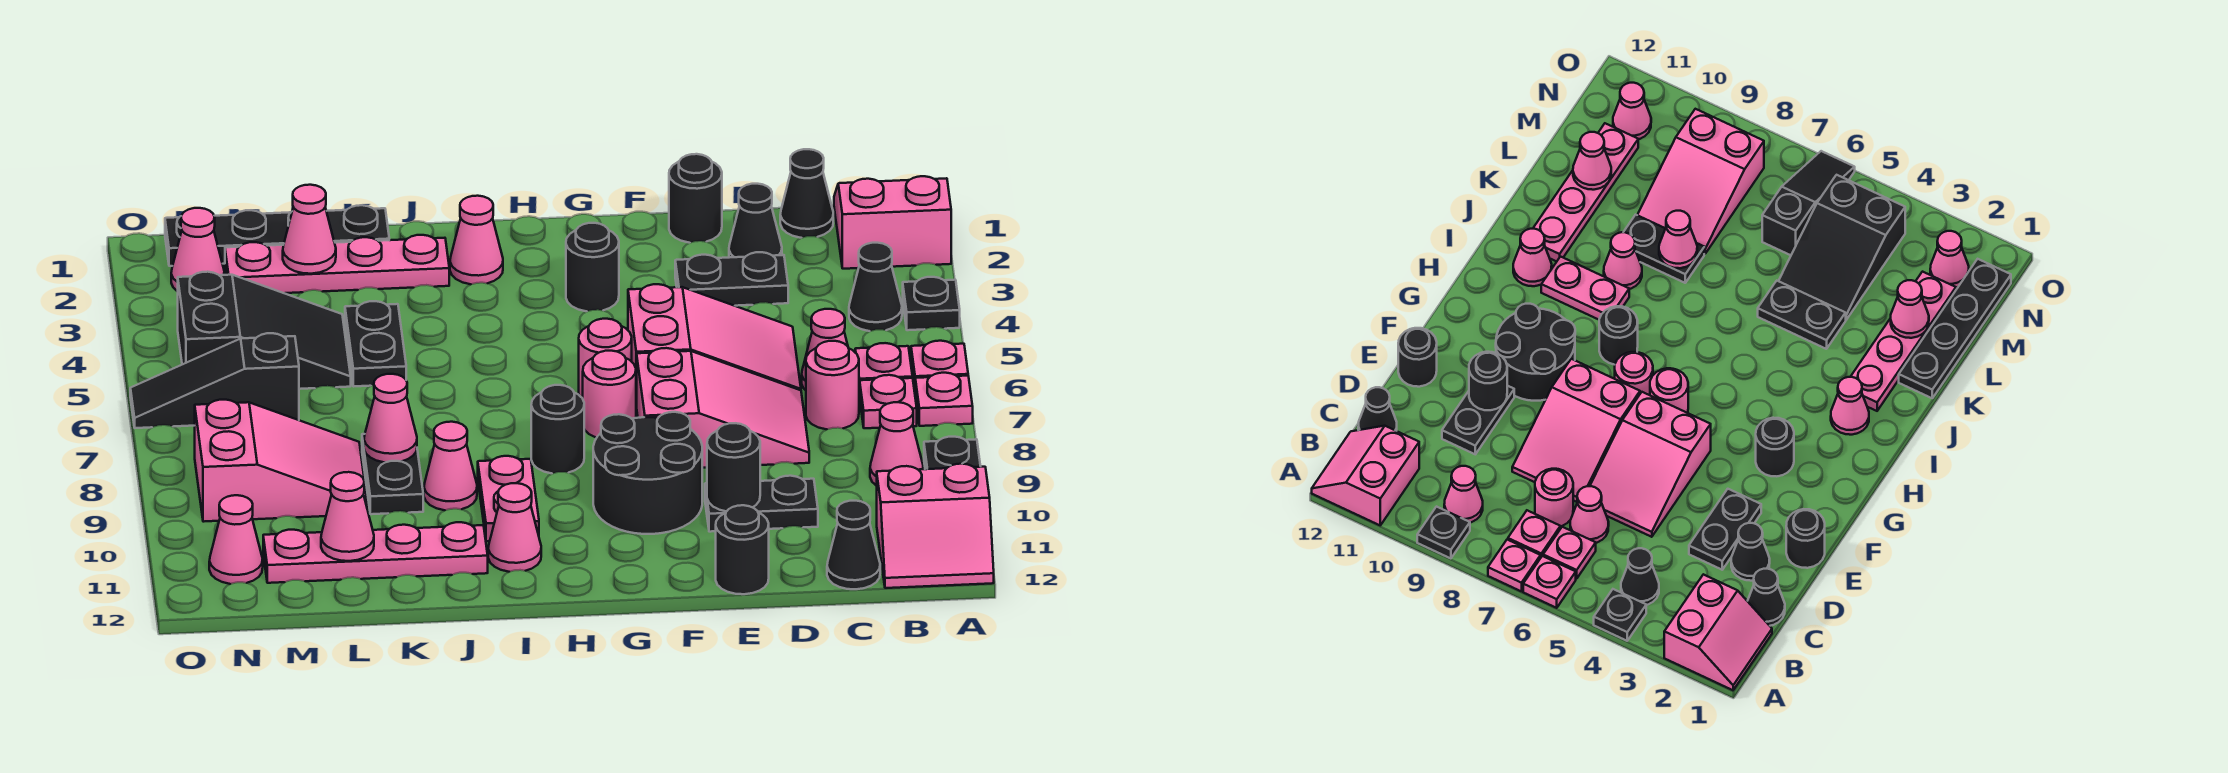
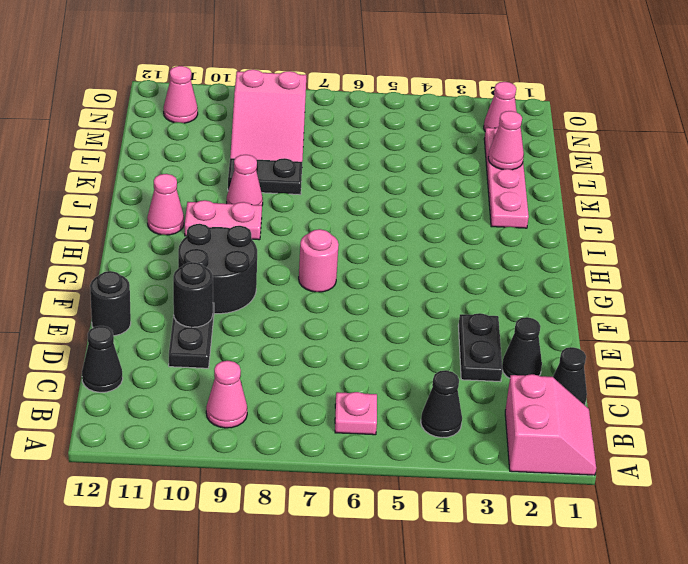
none -> black plate A4 level 1
none -> pink plate A6 level 1
none -> pink plate A7 level 1
none -> black plate A9 level 1

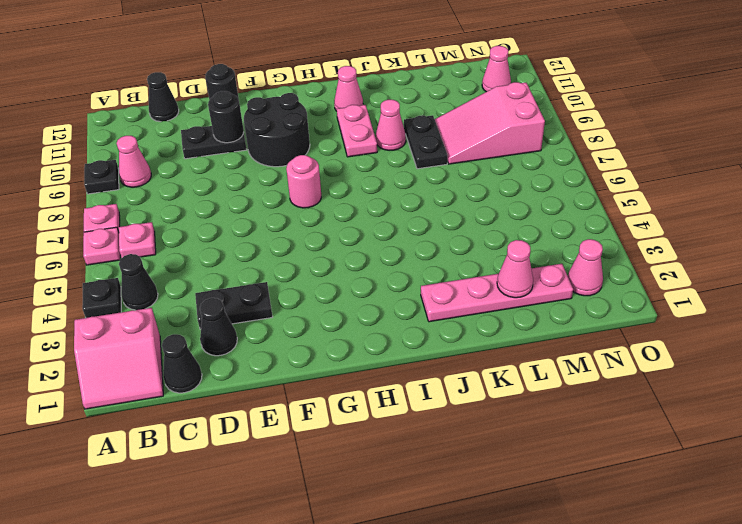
none -> pink slope A11:B12 level 1 top 11
none -> pink plate B7 level 1
none -> pink cone C6 level 1
none -> pink round brick C7 level 1

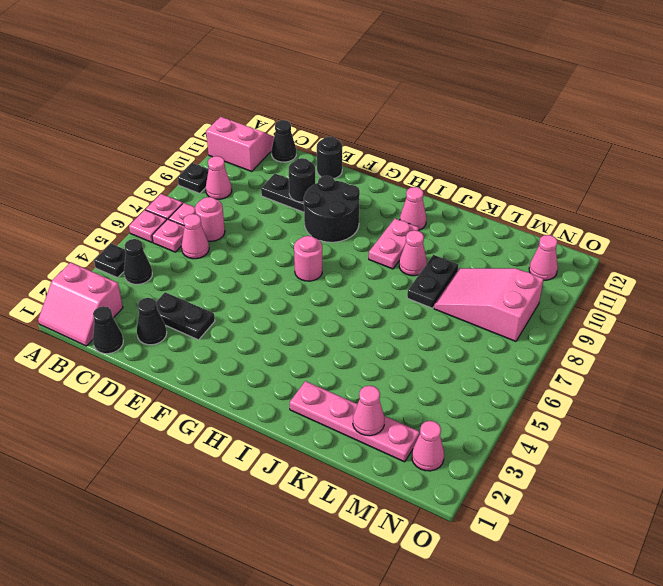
none -> pink slope D5:F6 level 1 top F
none -> pink slope D7:F8 level 1 top F
none -> black round brick E1 level 1
none -> black round brick G3 level 1

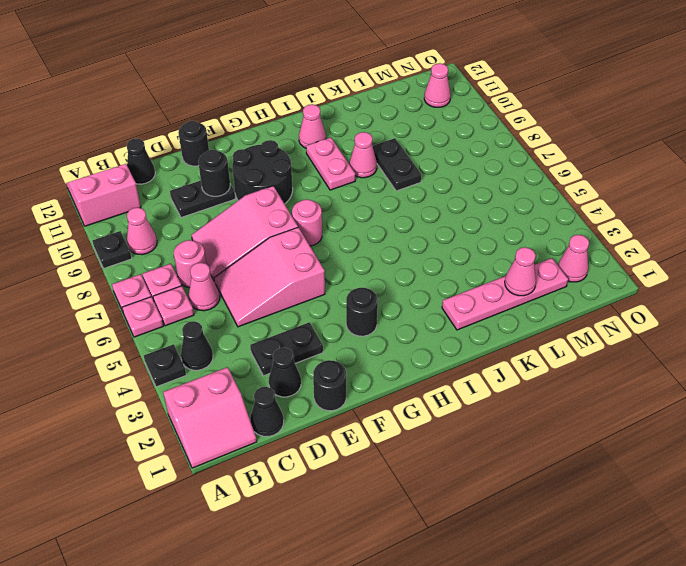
none -> pink round brick G6 level 1
none -> black round brick H8 level 1
none -> pink cone I2 level 1
none -> pink plate J11:M11 level 1

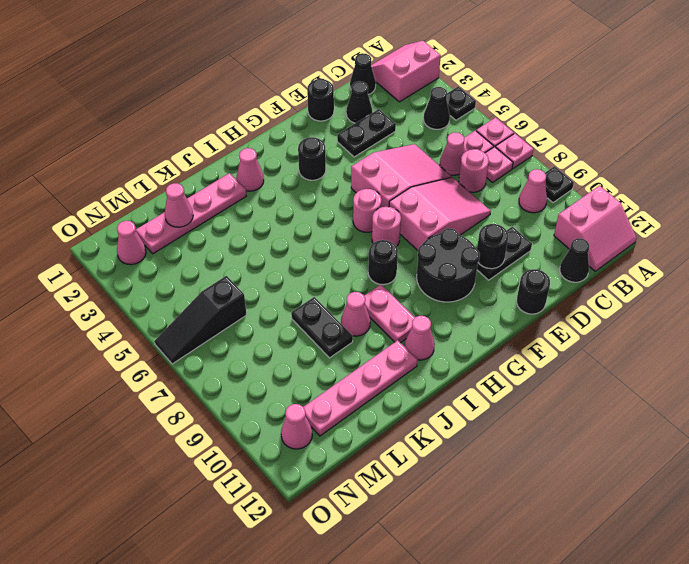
none -> black plate K1:N1 level 1
none -> black plate K4:K5 level 1
none -> black slope L4:N5 level 1 top N
none -> pink slope L8:N9 level 1 top N

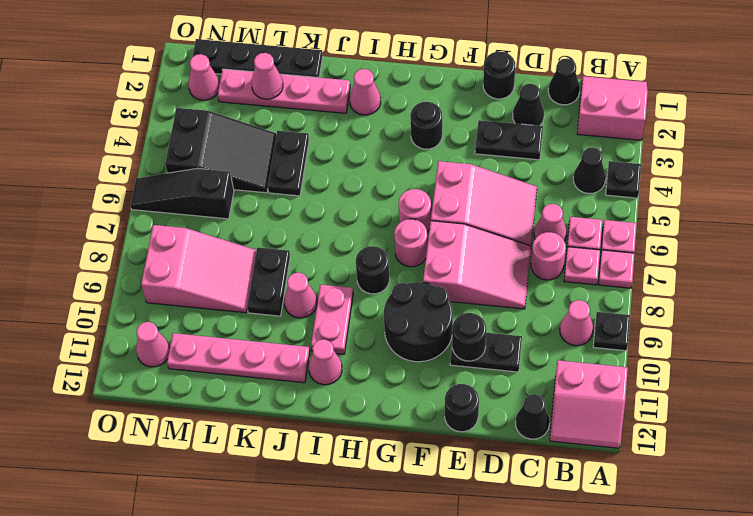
none -> pink cone K8 level 2
none -> pink cone L11 level 2

